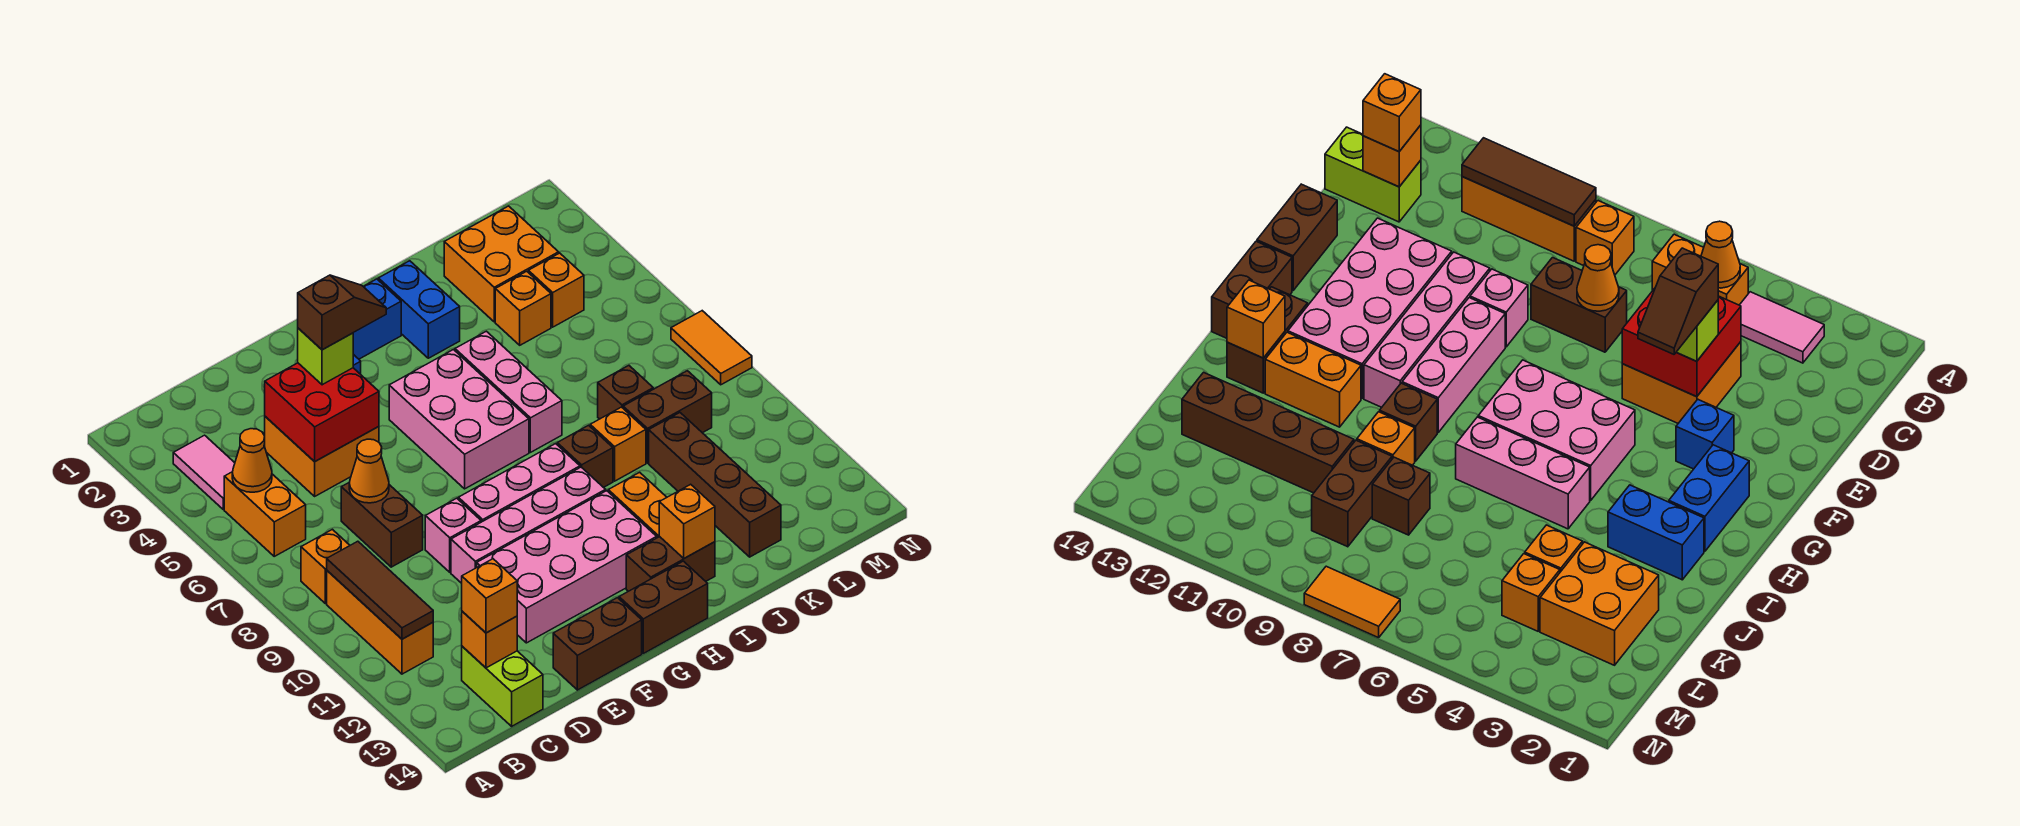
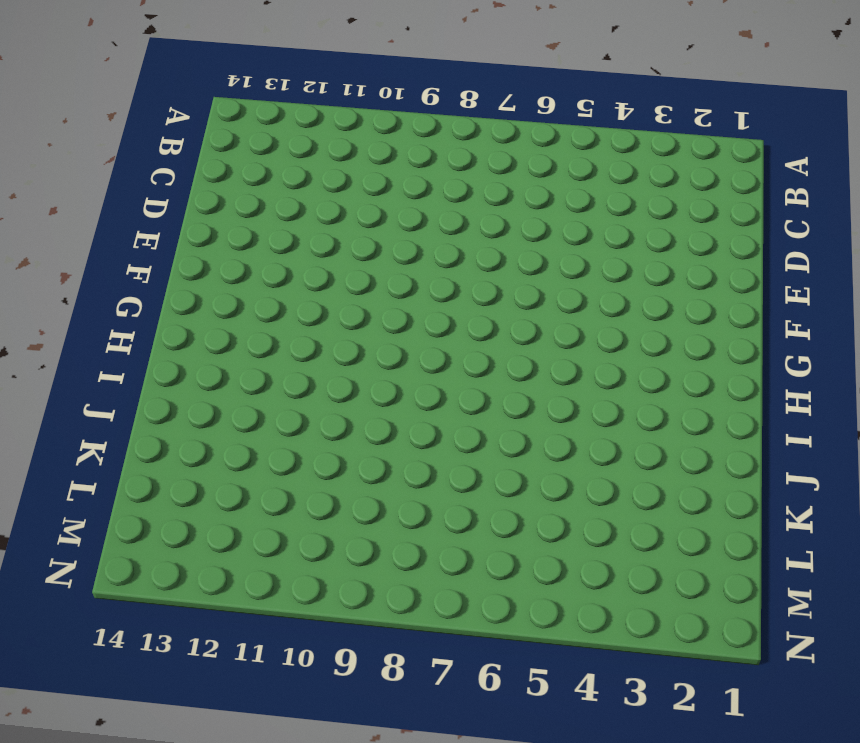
none -> pink tile B3:B4 level 1
none -> orange brick B5:B6 level 1
none -> orange brick B8 level 1
none -> orange brick B9:B11 level 1

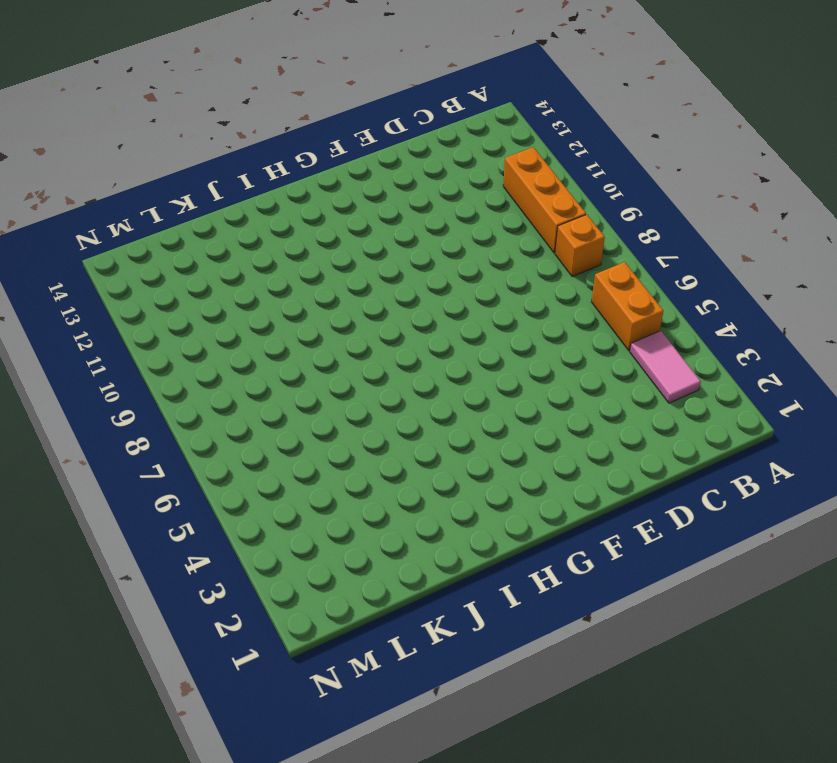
none -> lime brick C13:C14 level 1
none -> orange brick D4:E5 level 1
none -> brown brick D7:D8 level 1
none -> pink brick E9 level 1

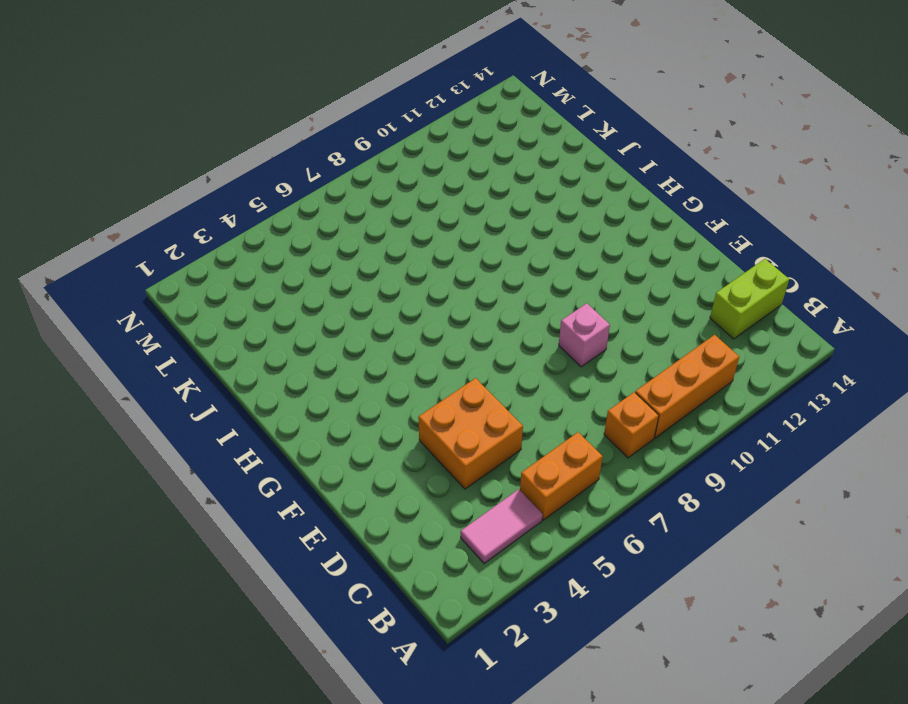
none -> brown brick D7:D8 level 1
none -> pink brick E10:H10 level 1
none -> pink brick E11:H12 level 1
none -> brown brick E14:F14 level 1

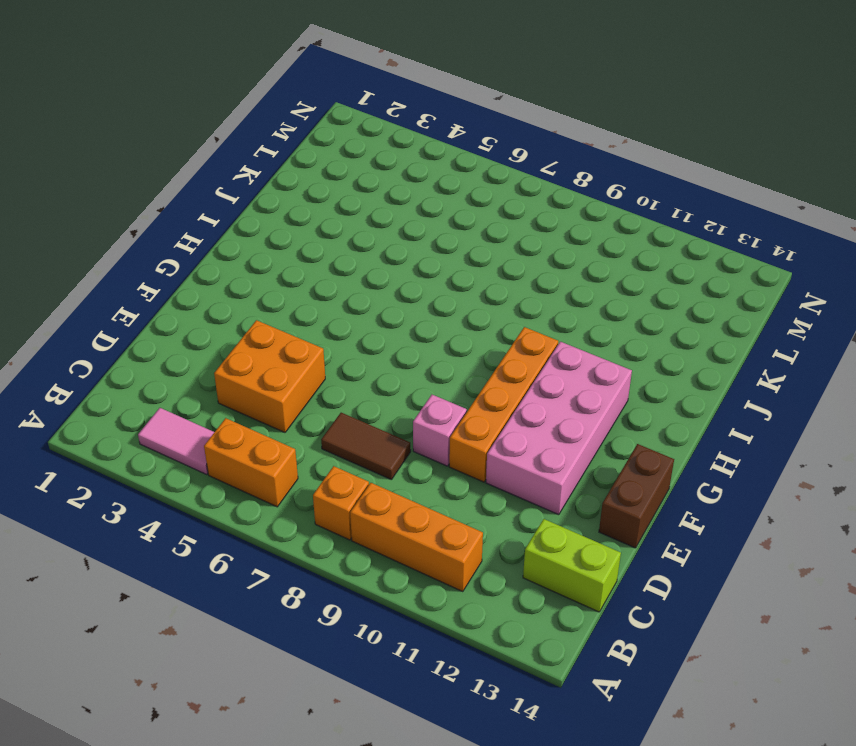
brown tile D7:D8 level 1 -> brown brick D7:D8 level 1
orange brick E10:H10 level 1 -> pink brick E10:H10 level 1
none -> blue brick F3 level 1
none -> pink brick F9:H9 level 1
none -> blue brick G2:H2 level 1
none -> pink brick G5:H7 level 1

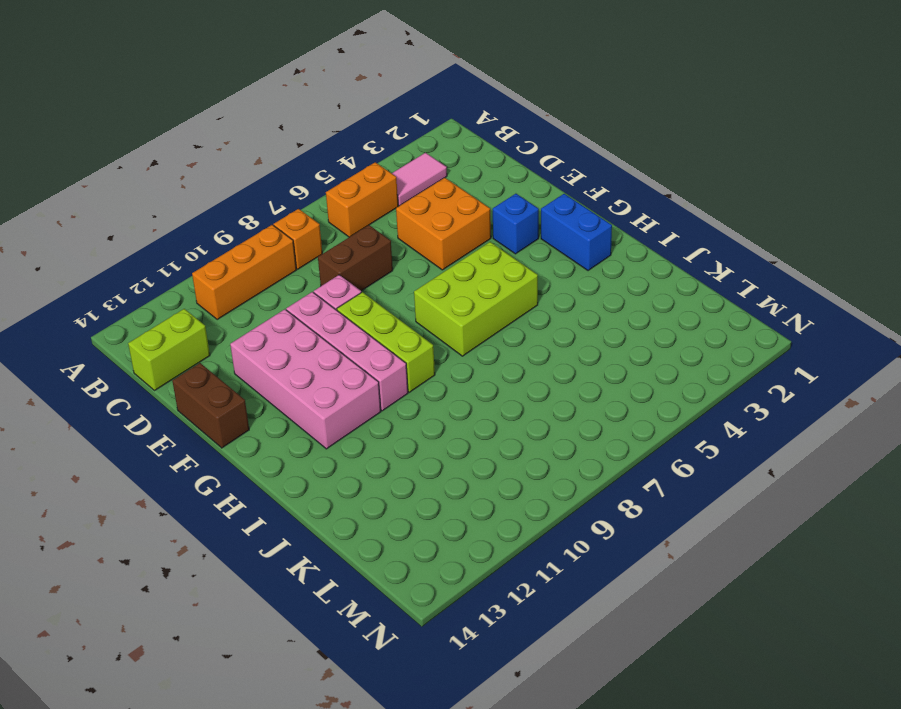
lime brick F9:H9 level 1 -> pink brick F9:H9 level 1
lime brick G5:H7 level 1 -> pink brick G5:H7 level 1
none -> brown brick G14:H14 level 1
none -> brown brick H13:I13 level 1
none -> blue brick I2:I3 level 1
none -> pink brick I5:I7 level 1

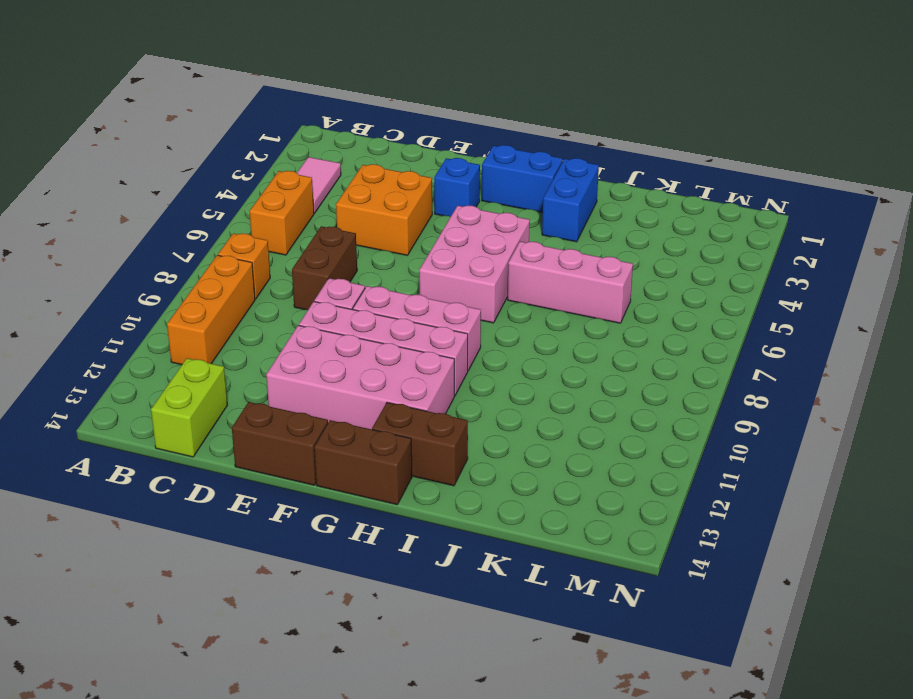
pink brick I6:K6 level 1 -> pink brick I5:I7 level 1
none -> brown brick I9 level 1
none -> orange brick I11:I12 level 1
none -> orange brick J9 level 1
none -> orange brick K2:L3 level 1

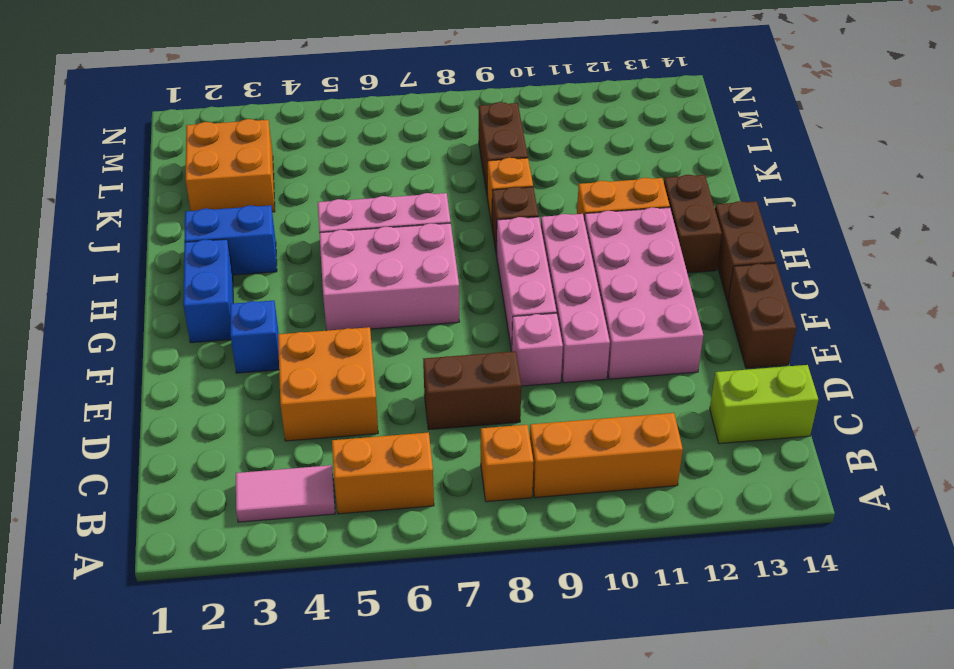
none -> orange brick K4 level 1
none -> brown brick K8 level 1
none -> brown brick K10:K13 level 1
none -> orange brick L4 level 1

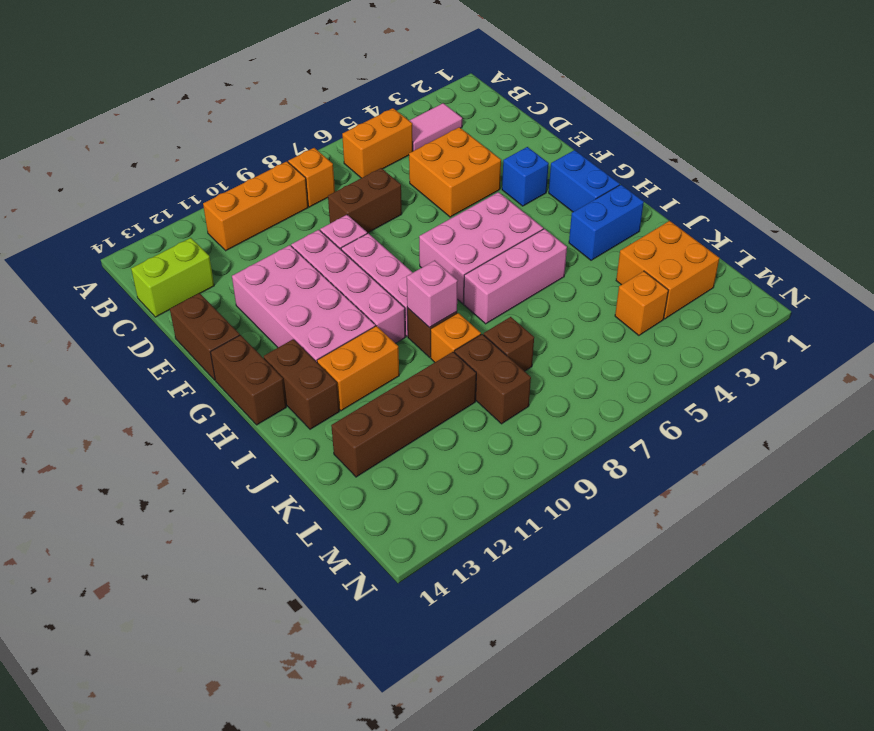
pink brick I9 level 2 -> none
none -> orange brick K4 level 1
none -> orange tile N7:N8 level 1
none -> orange cone B5 level 2
none -> brown tile B9:B11 level 2

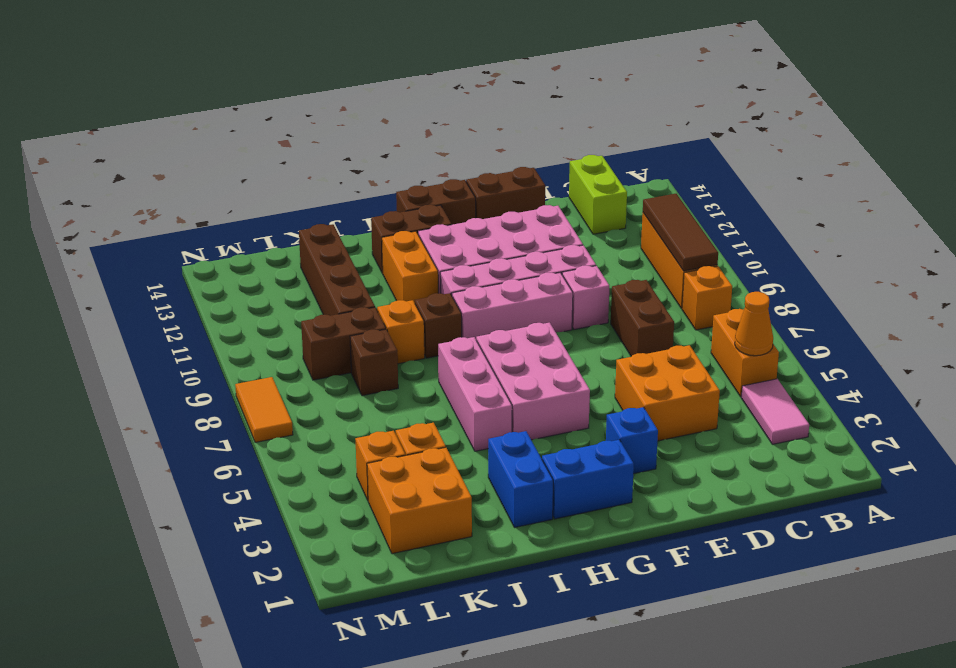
none -> orange brick C13 level 2
none -> red brick D4:E5 level 2
none -> orange cone D7 level 2
none -> orange brick I13 level 2

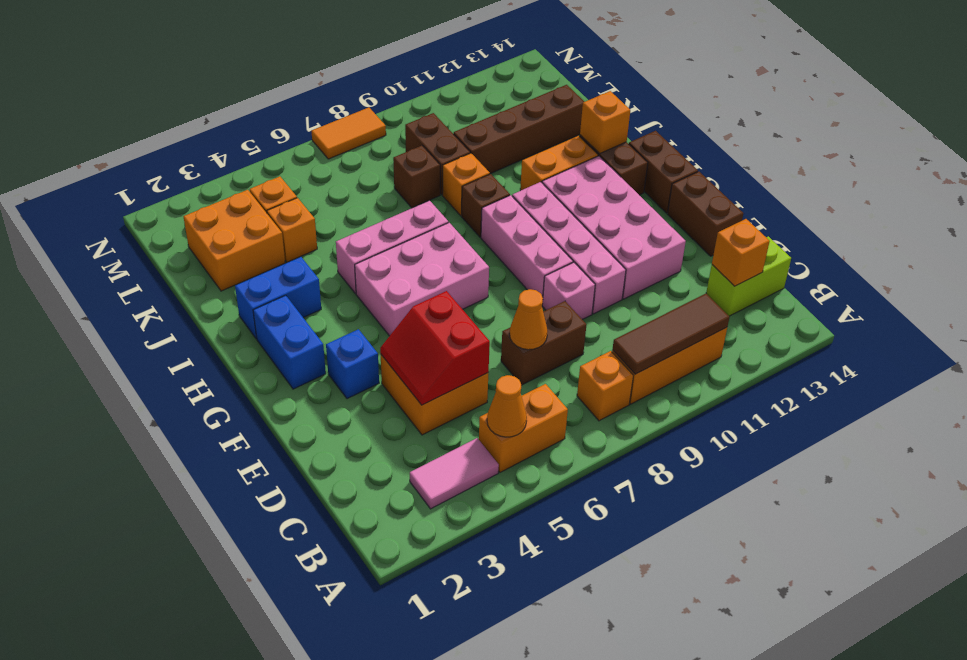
red slope D4:E5 level 2 top 5 -> red brick D4:E5 level 2
none -> orange brick C13 level 3
none -> lime brick E4 level 3
none -> brown slope E4:F4 level 4 top E

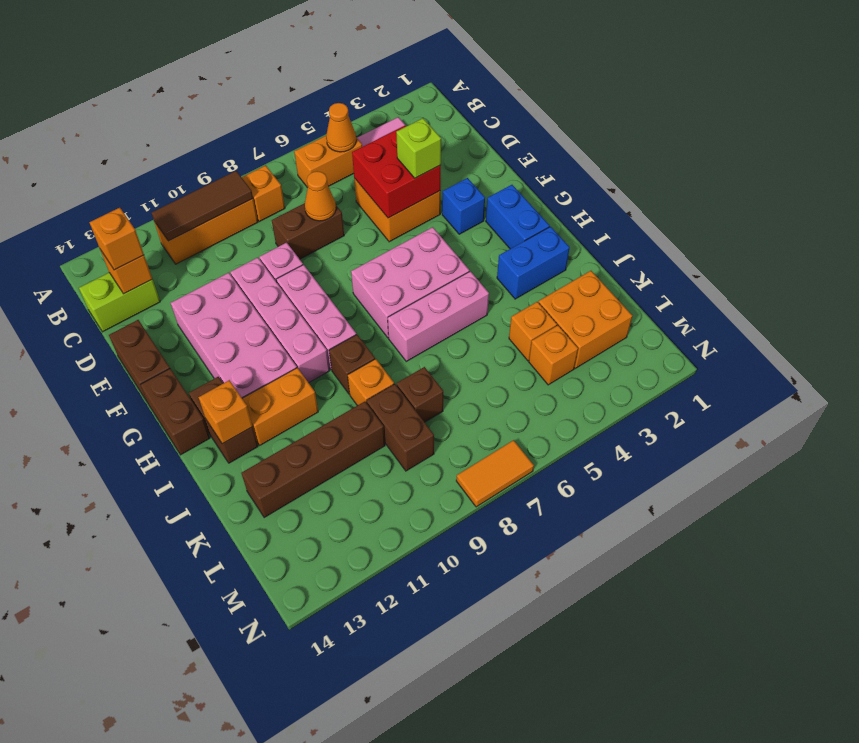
none -> brown slope E4:F4 level 4 top E

